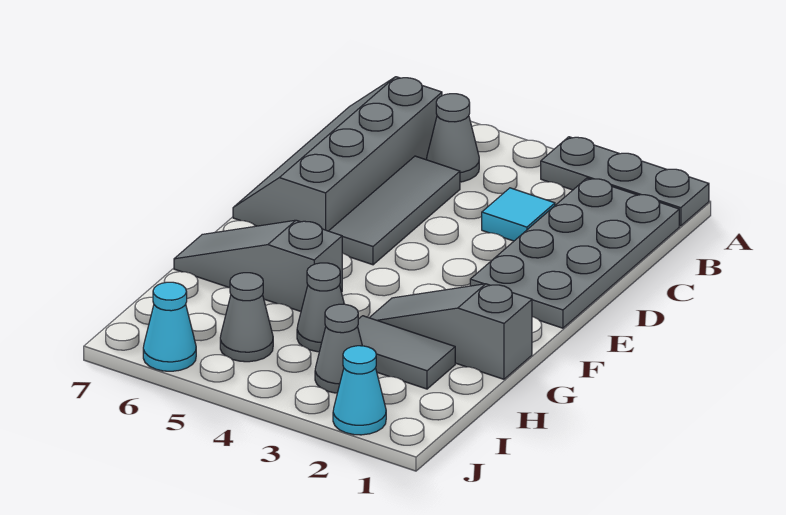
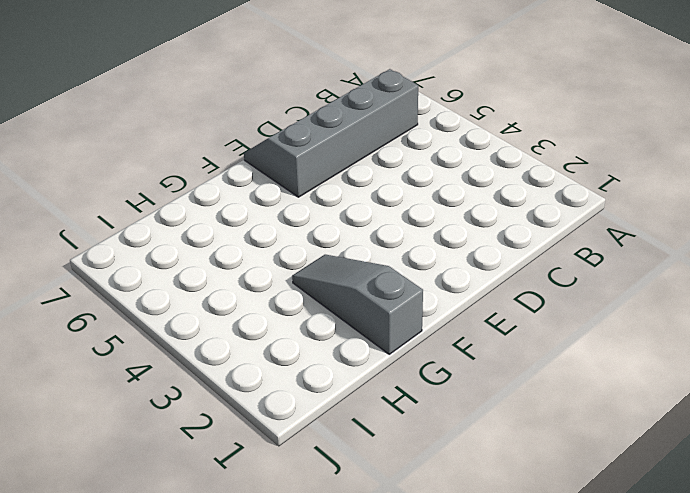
none -> grey plate A1:A3 level 1
none -> grey plate B1:E2 level 1
none -> grey cone B5 level 1

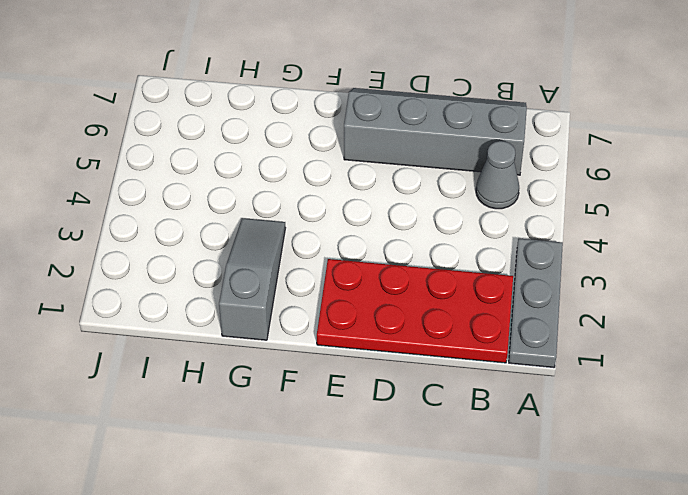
red plate B1:E2 level 1 -> grey plate B1:E2 level 1
none -> cyan tile C3 level 1
none -> grey tile C5:E5 level 1
none -> grey slope G5:G7 level 1 top 5

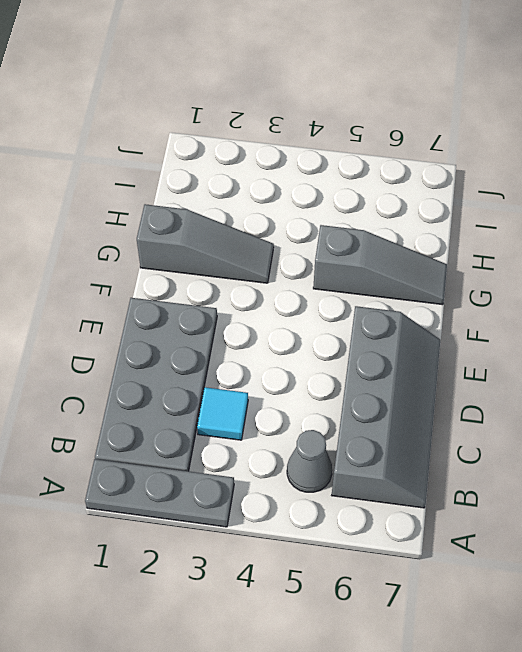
none -> grey tile C5:E5 level 1
none -> grey tile H2:H3 level 1
none -> grey cone H4 level 1

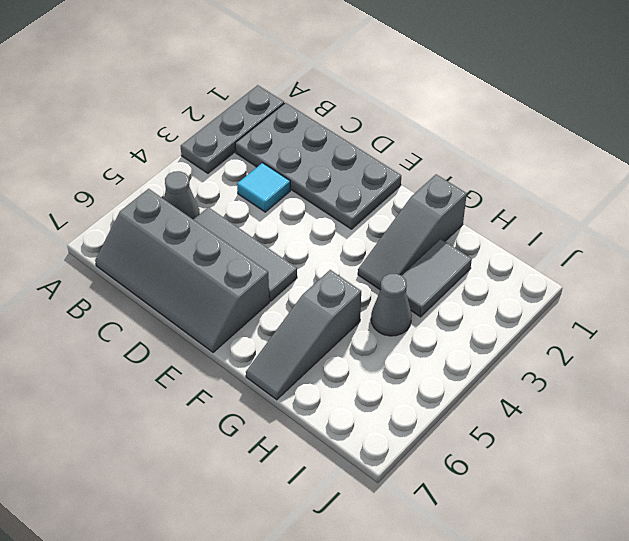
none -> grey cone I3 level 1
none -> grey cone I5 level 1
none -> cyan cone J2 level 1

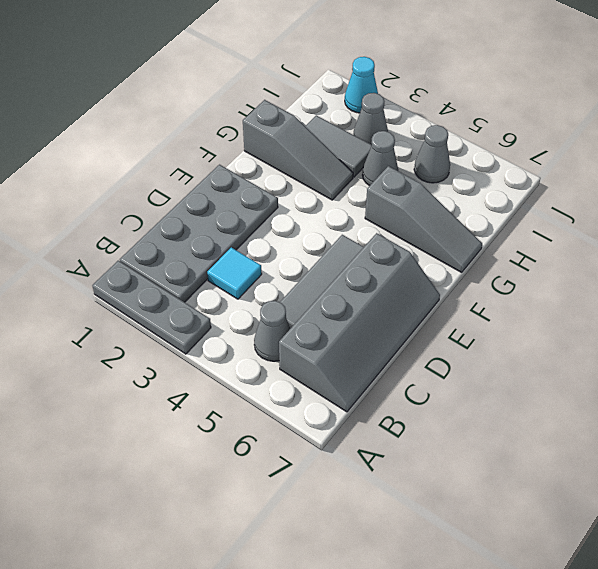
none -> cyan cone J6 level 1

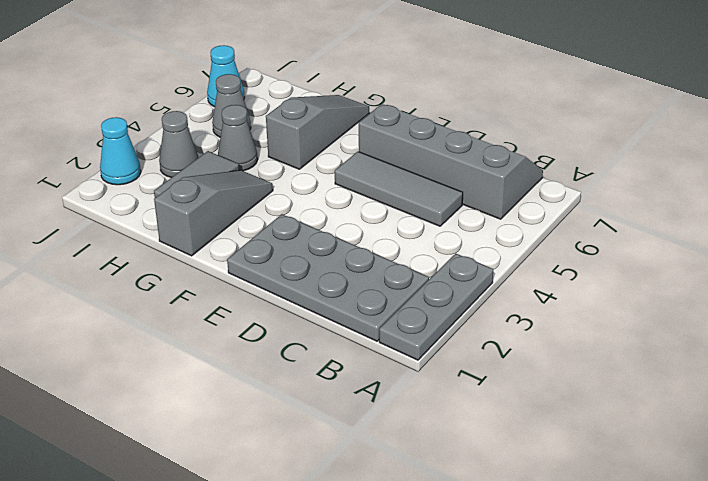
none -> grey cone B5 level 1
none -> cyan tile C3 level 1

